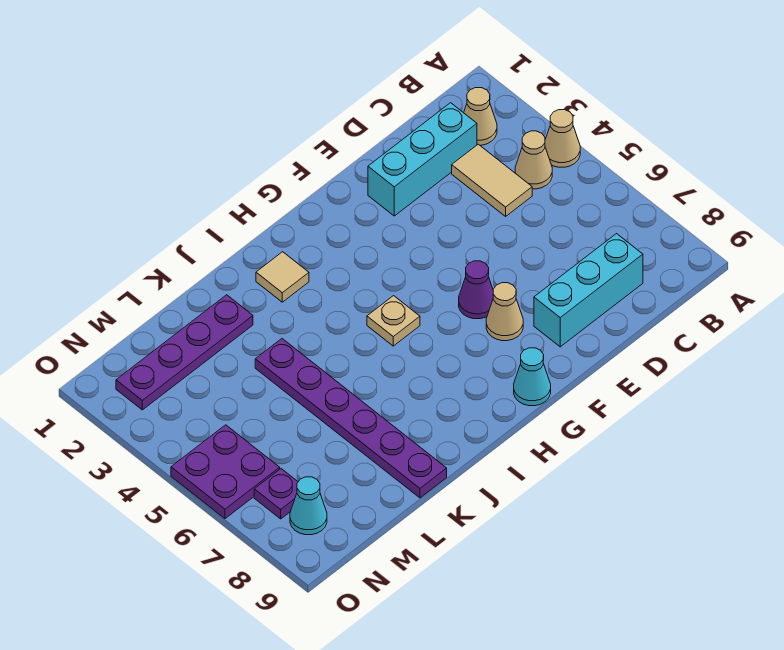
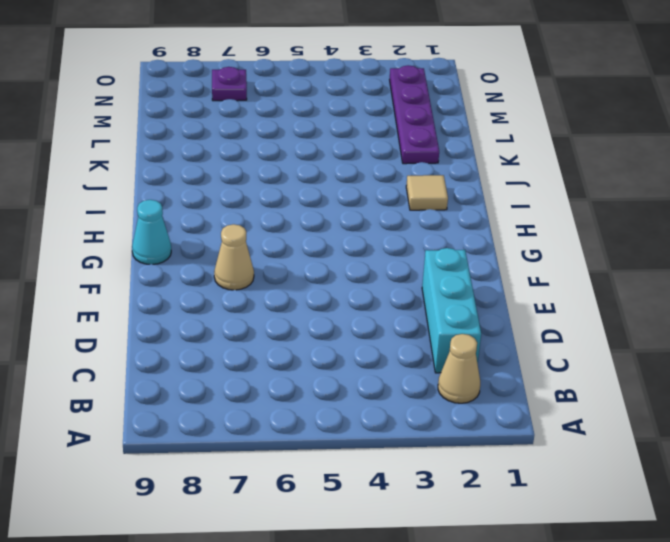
none -> tan cone A4 level 1
none -> tan cone B4 level 1
none -> tan tile C3:C4 level 1

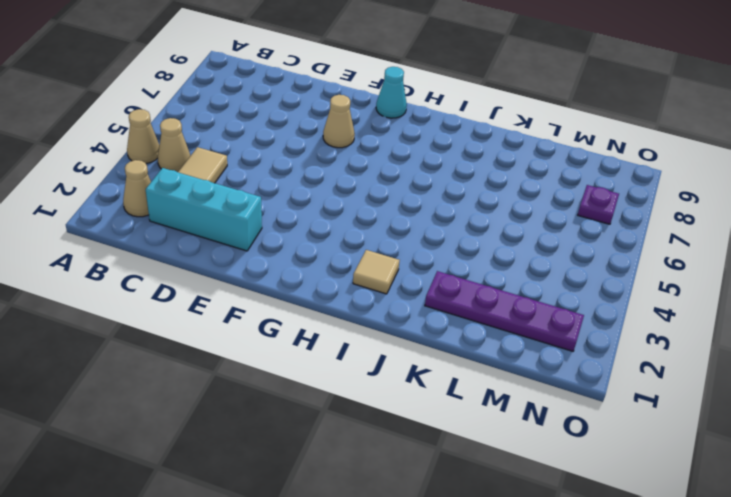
none -> cyan brick C8:E8 level 1
none -> purple cone F6 level 1
none -> tan plate H5 level 1

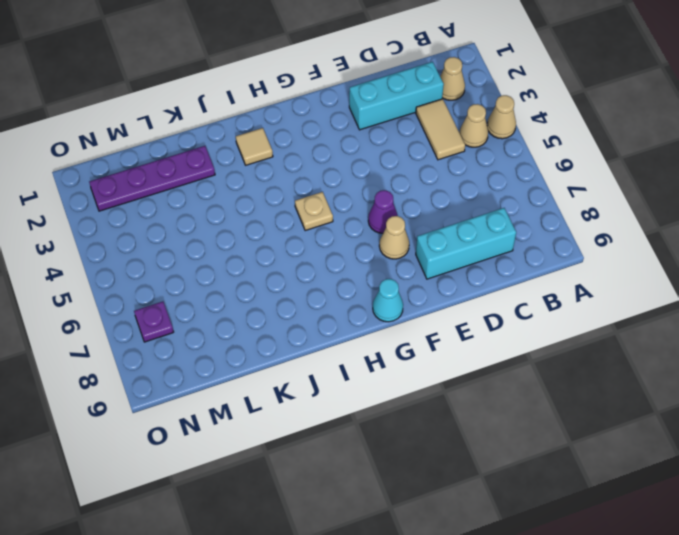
none -> purple plate K4:K9 level 1
none -> purple plate N5:O6 level 1
none -> cyan cone N8 level 1

